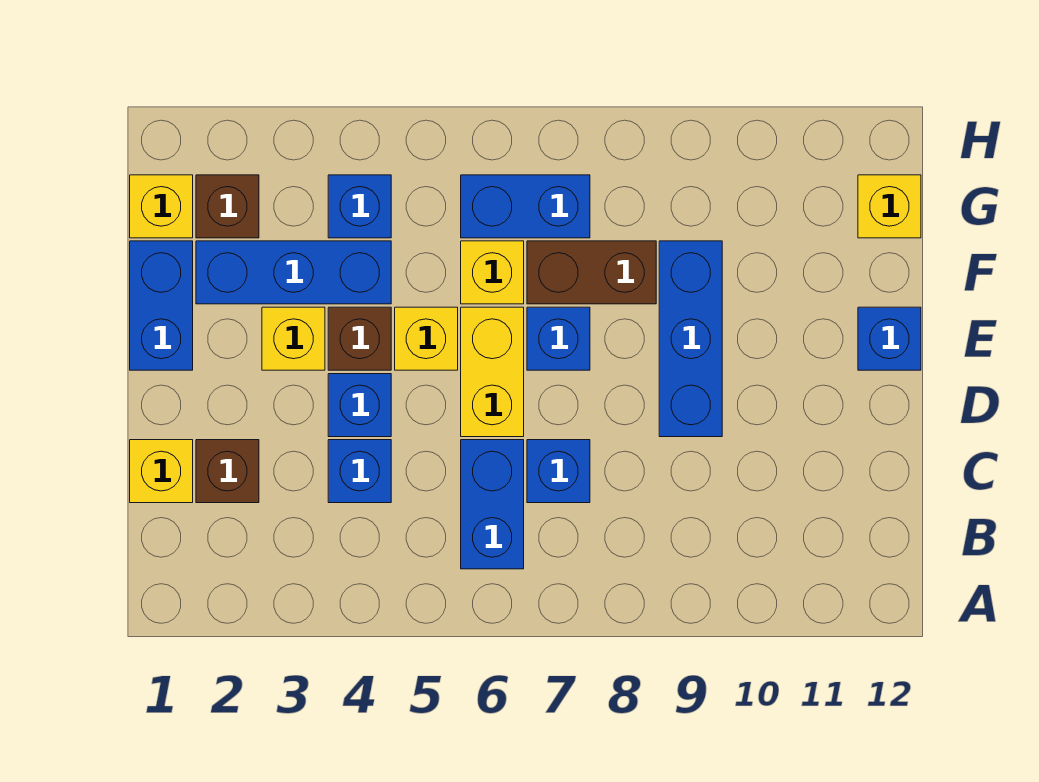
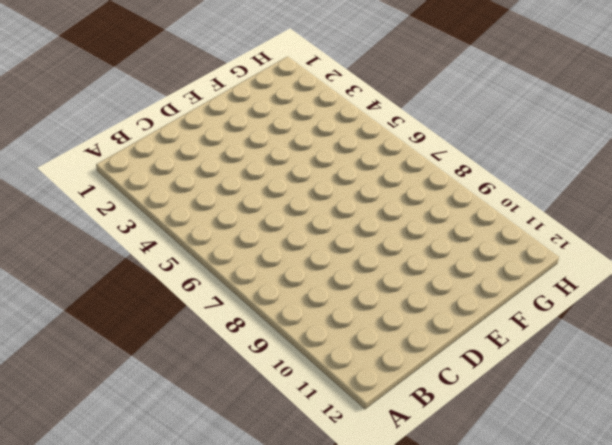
none -> blue brick B6:C6 level 1
none -> yellow brick C1 level 1
none -> brown brick C2 level 1

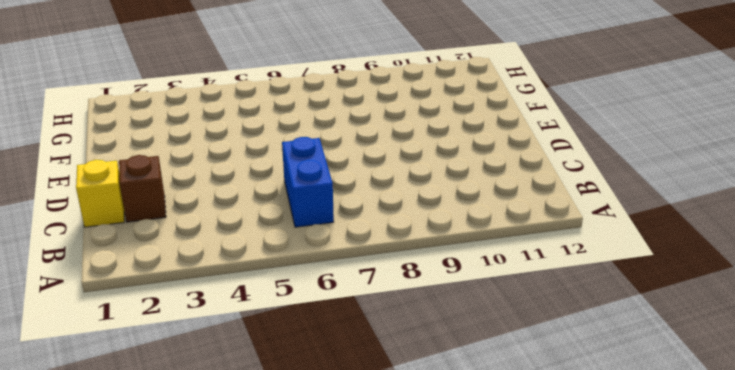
none -> blue brick C4 level 1
none -> blue brick C7 level 1
none -> blue brick D4 level 1

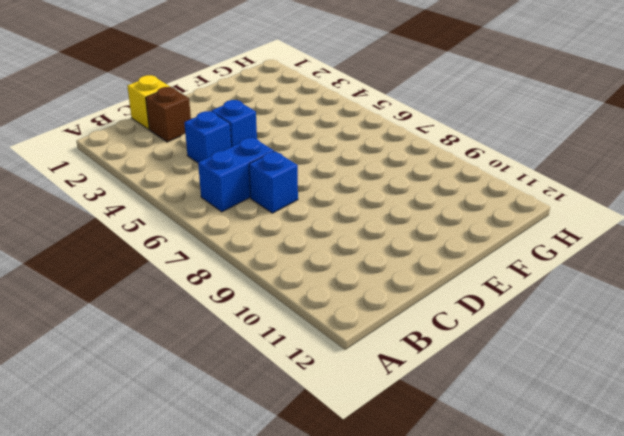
none -> yellow brick D6:E6 level 1
none -> blue brick D9:F9 level 1
none -> blue brick E1:F1 level 1

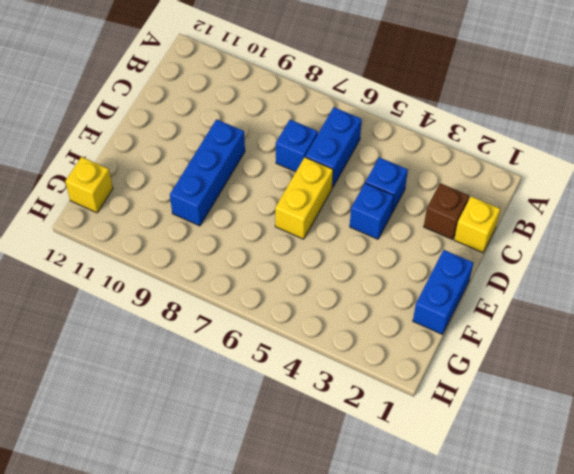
none -> yellow brick E3 level 1
none -> brown brick E4 level 1
none -> yellow brick E5 level 1

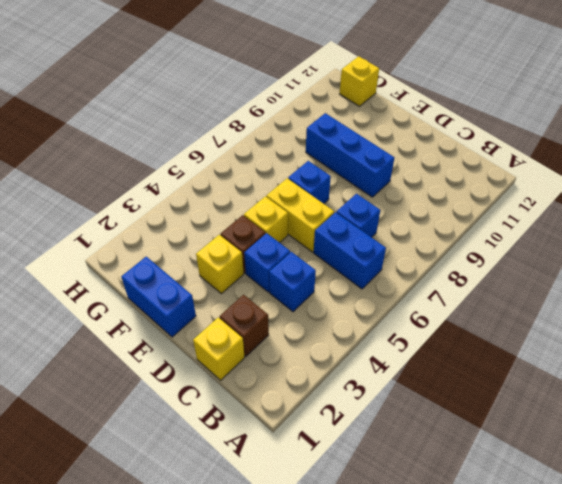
none -> blue brick E12 level 1
none -> blue brick F2:F4 level 1
none -> yellow brick F6 level 1

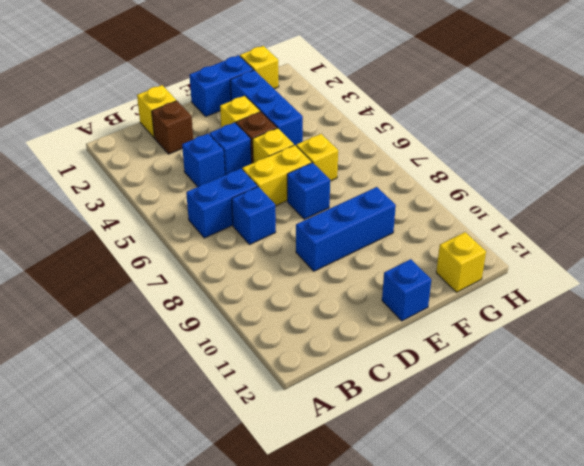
none -> brown brick F7:F8 level 1
none -> brown brick G2 level 1
none -> blue brick G4 level 1

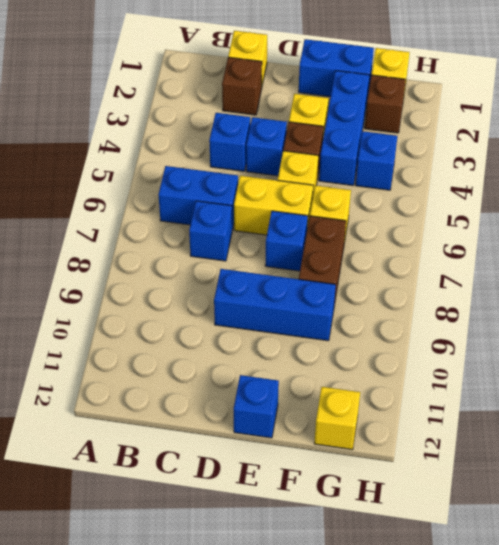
none -> blue brick G6:G7 level 1

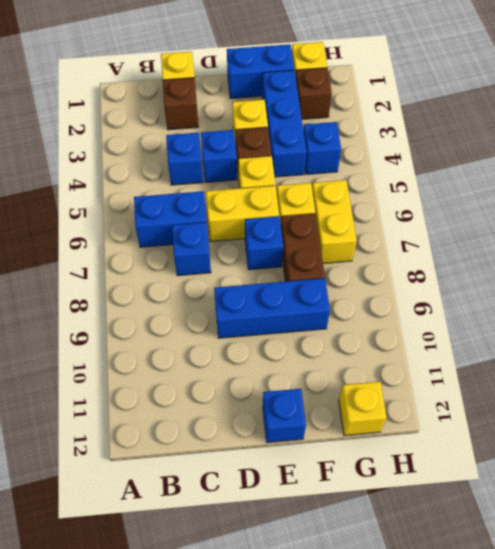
yellow brick G6:G7 level 1 -> blue brick G6:G7 level 1

